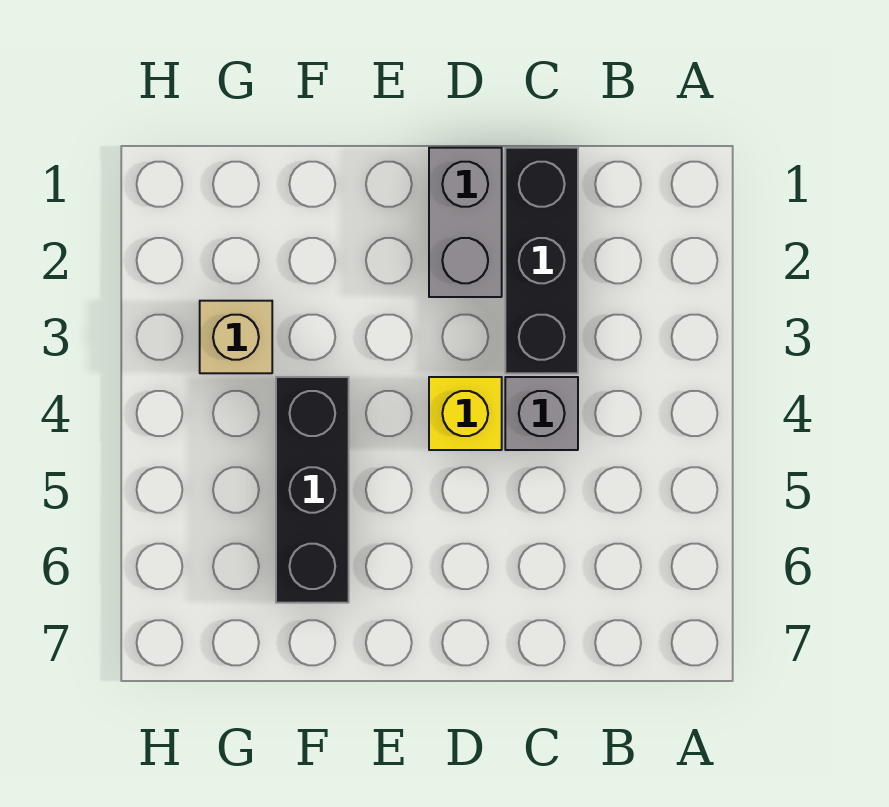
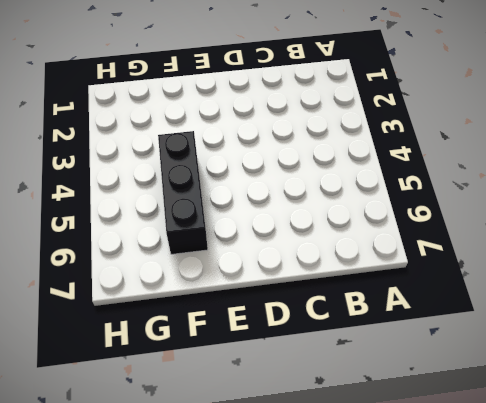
none -> black brick C1:C3 level 1
none -> grey brick C4 level 1

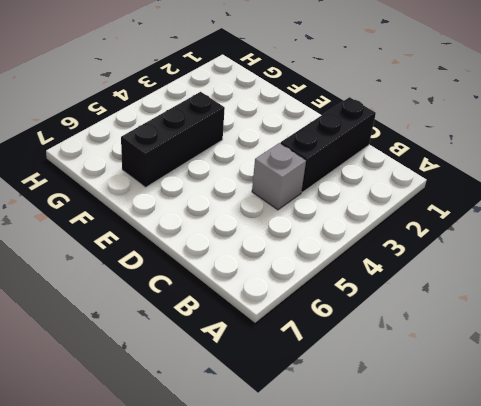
none -> grey brick D1:D2 level 1
none -> yellow brick D4 level 1

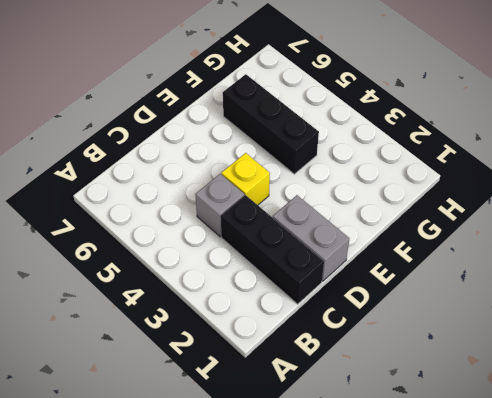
none -> tan brick G3 level 1

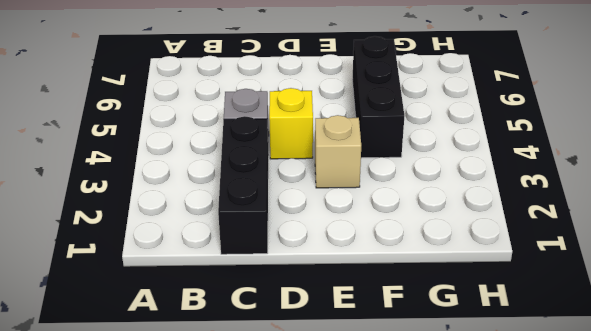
tan brick E3 level 1 -> tan brick G3 level 1
none -> grey brick D1:D2 level 1

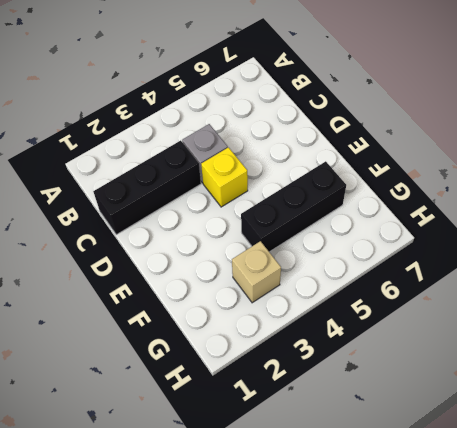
none -> grey brick D1:D2 level 1

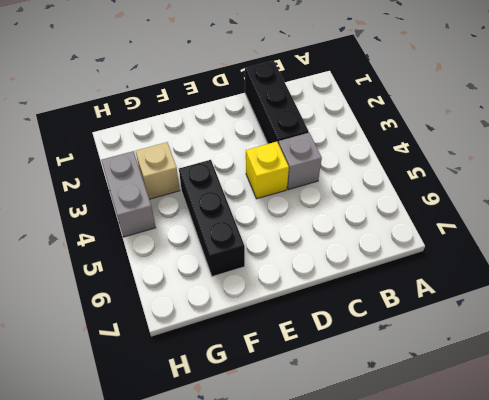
grey brick H3:H4 level 1 -> grey brick D1:D2 level 1

